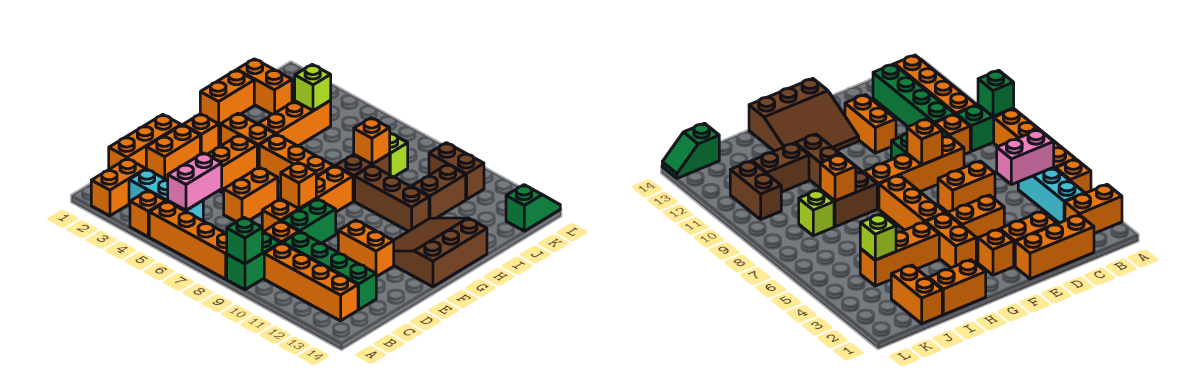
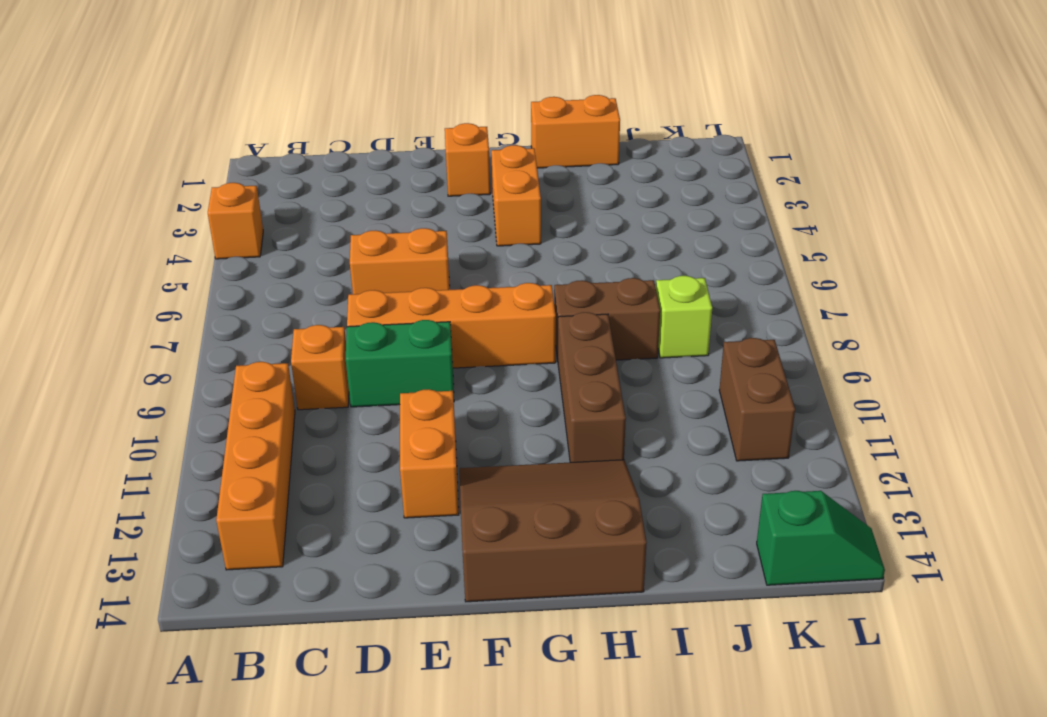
none -> orange brick A2:B2 level 1
none -> orange brick A5:A8 level 1
none -> green brick A9:B9 level 1
none -> cyan brick B3:B5 level 1

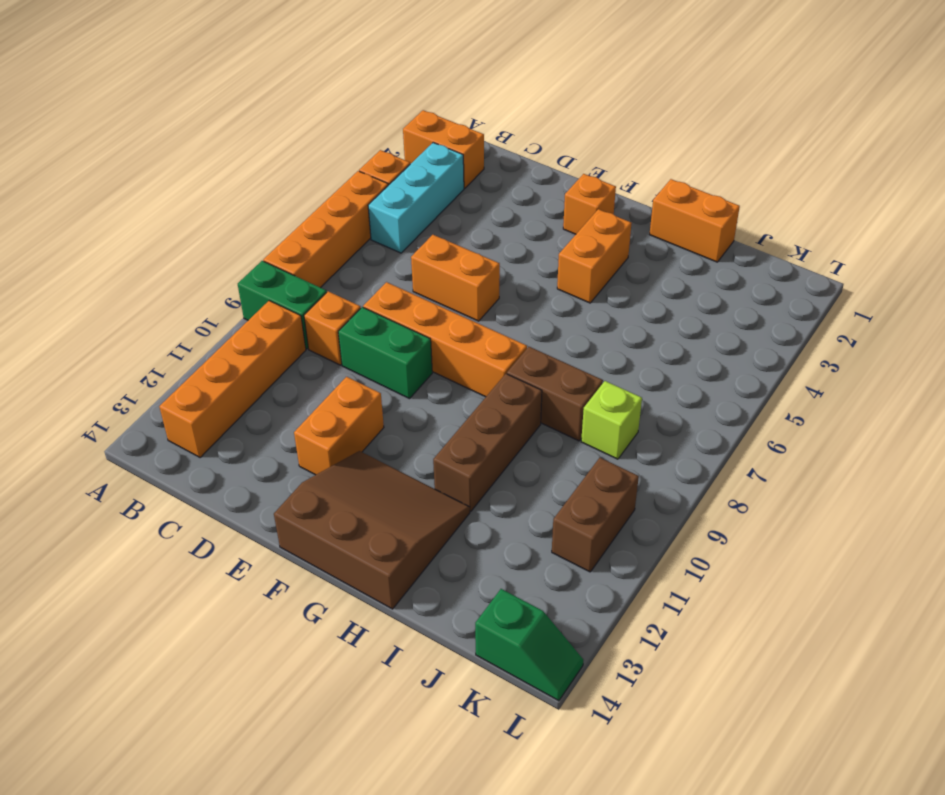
none -> orange brick C1:E1 level 1
none -> green brick C10:C13 level 1
none -> orange brick D2:E2 level 1
none -> orange brick E4:F4 level 1

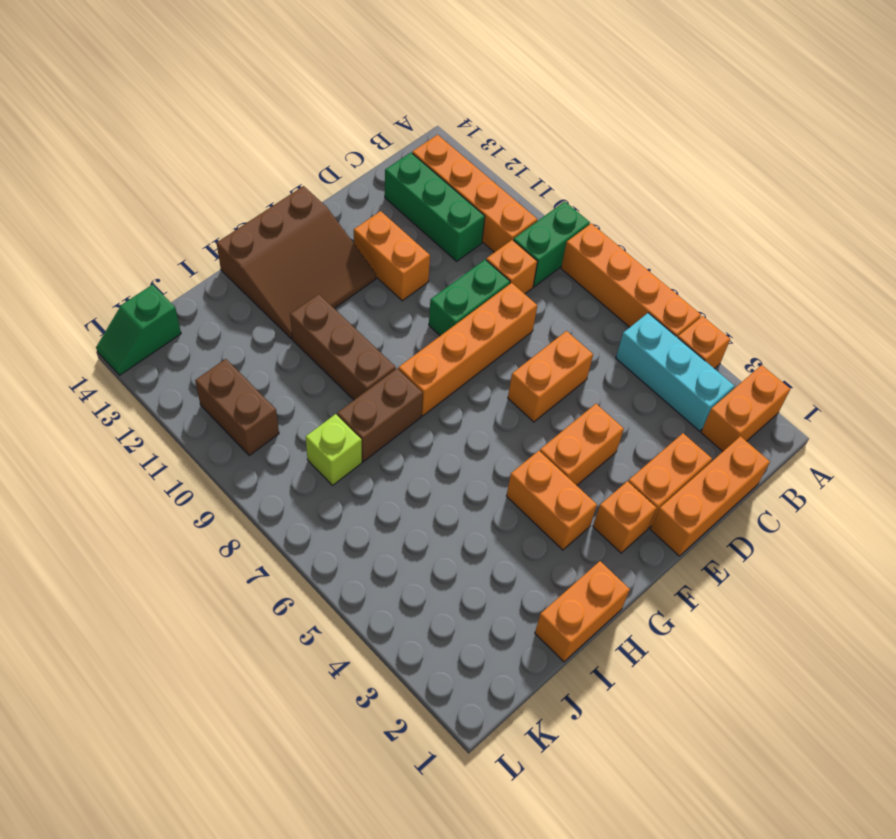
green brick C11:C13 level 1 -> green brick C10:C13 level 1
none -> orange brick G5:G7 level 1
none -> orange brick H4:J4 level 1
none -> brown brick I11:J11 level 1
none -> orange brick J1:J2 level 1

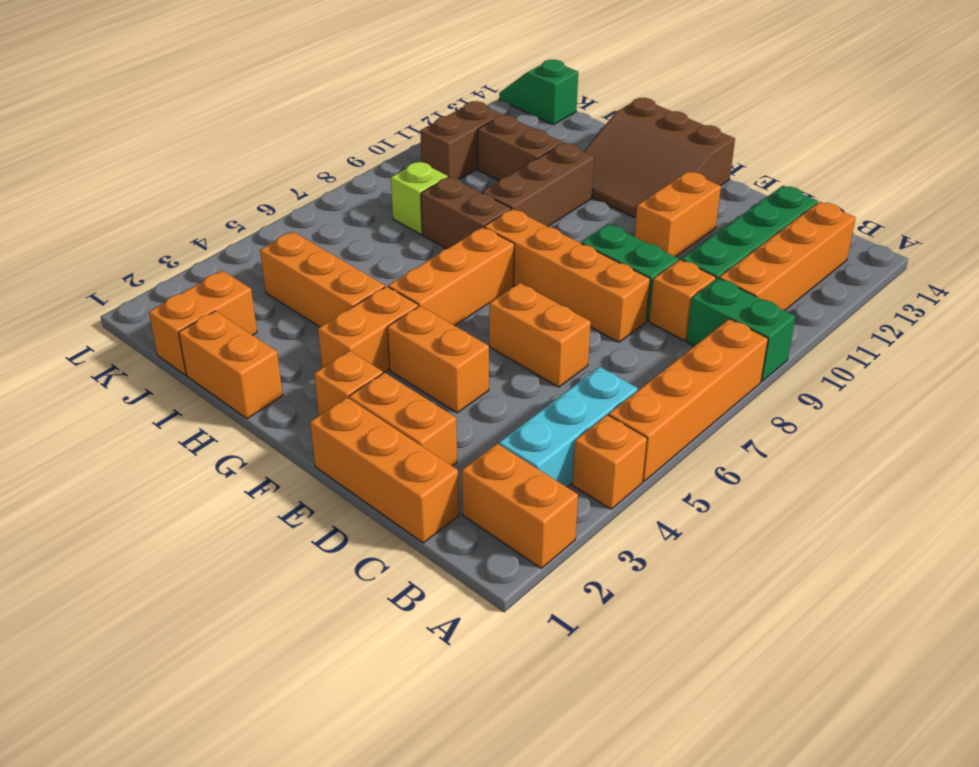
none -> green brick A9 level 2
none -> pink brick B5:C5 level 2
none -> orange brick E8 level 2
none -> orange brick I8 level 2

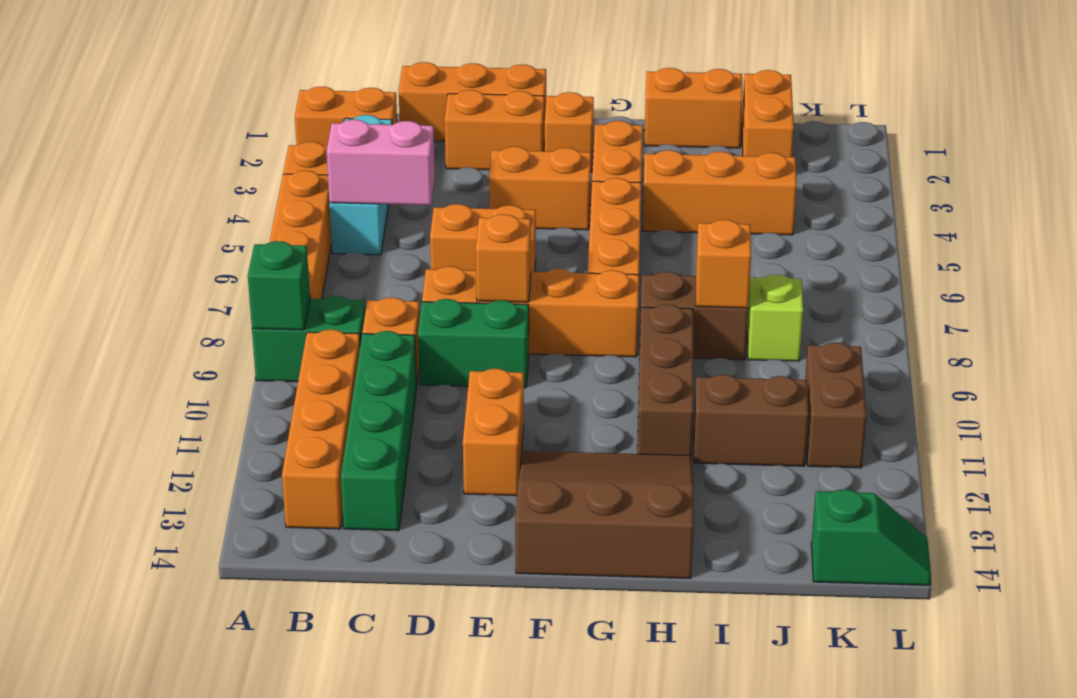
none -> lime brick J4 level 2

